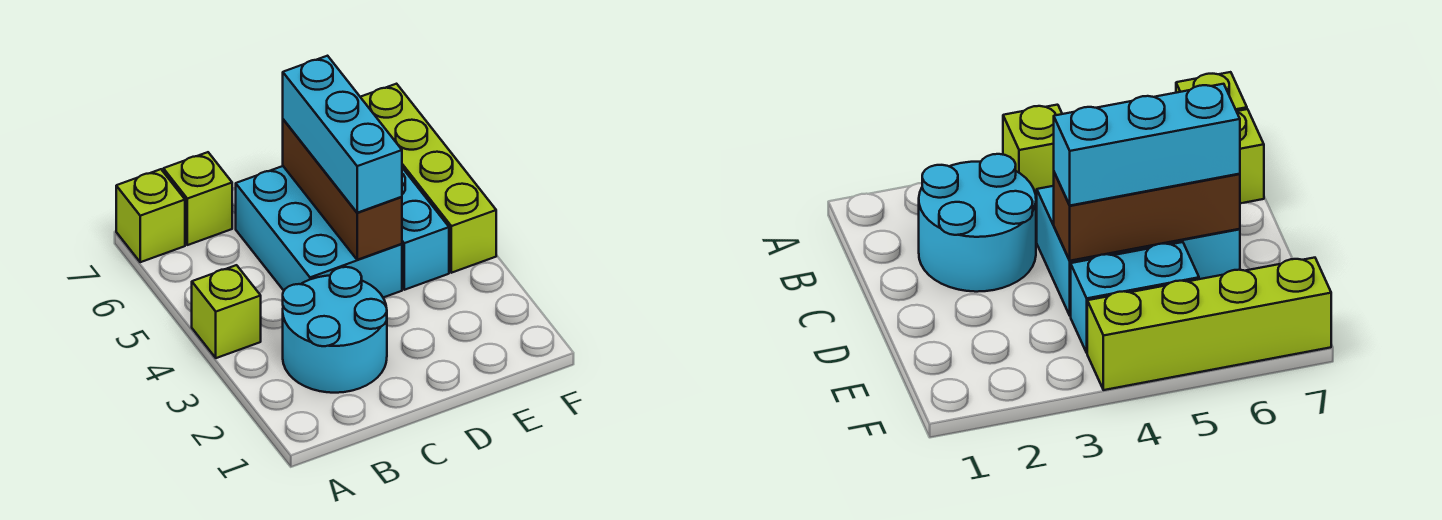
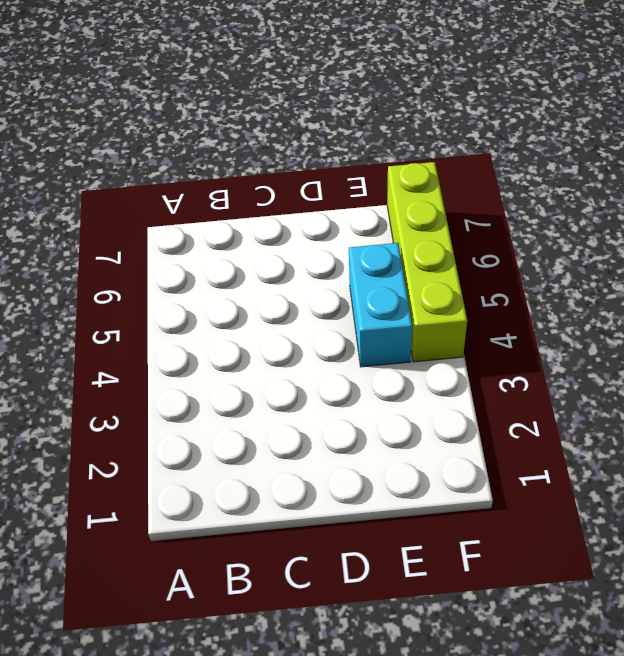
none -> lime brick A4 level 1
none -> lime brick A7 level 1

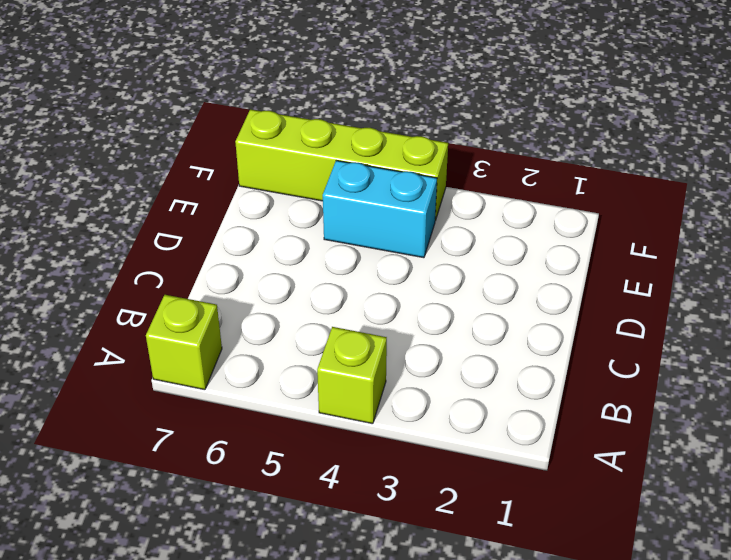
none -> cyan round brick B2:C3 level 1
none -> lime brick B7 level 1

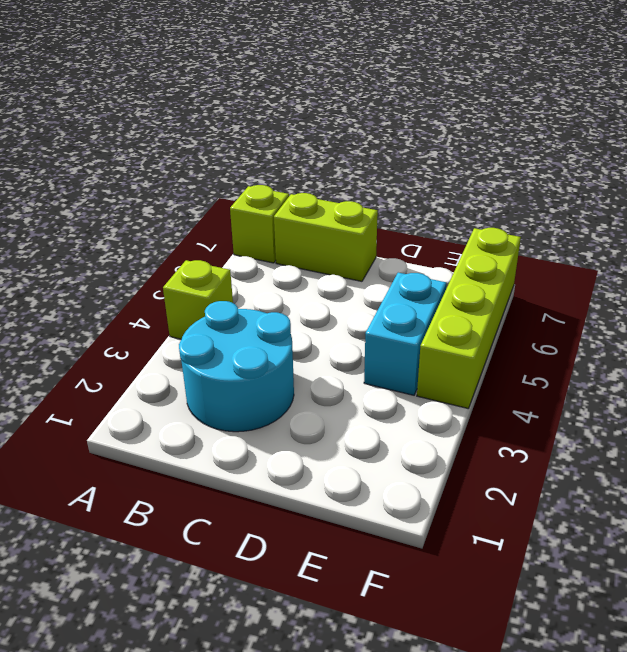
lime brick B7:C7 level 1 -> lime brick B7 level 1
none -> cyan brick C4:D6 level 1
none -> brown brick D4:D6 level 2

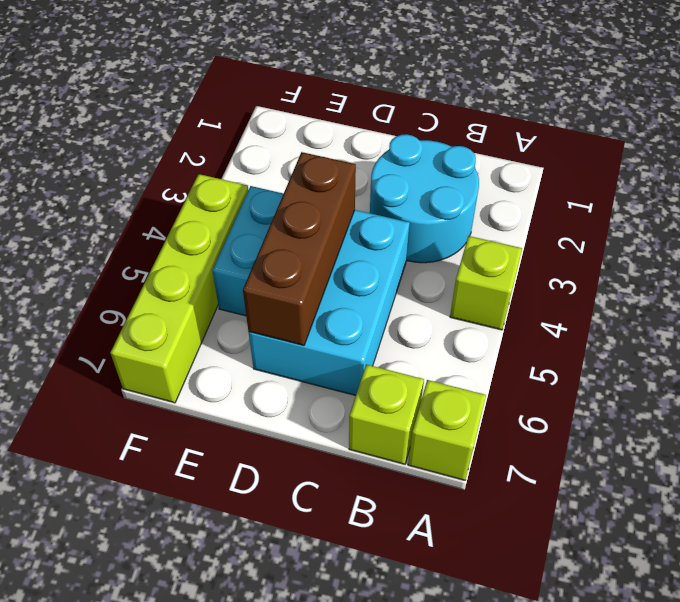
none -> cyan brick D4:D6 level 3

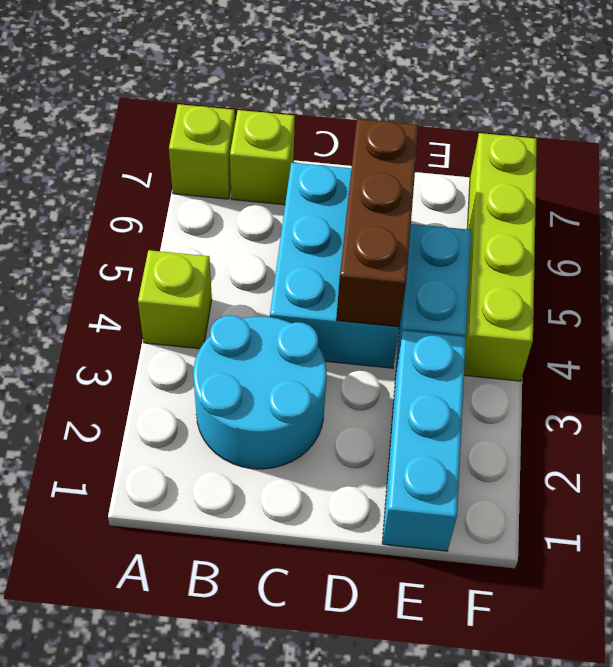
cyan brick E1:E3 level 1 -> cyan brick D4:D6 level 3

